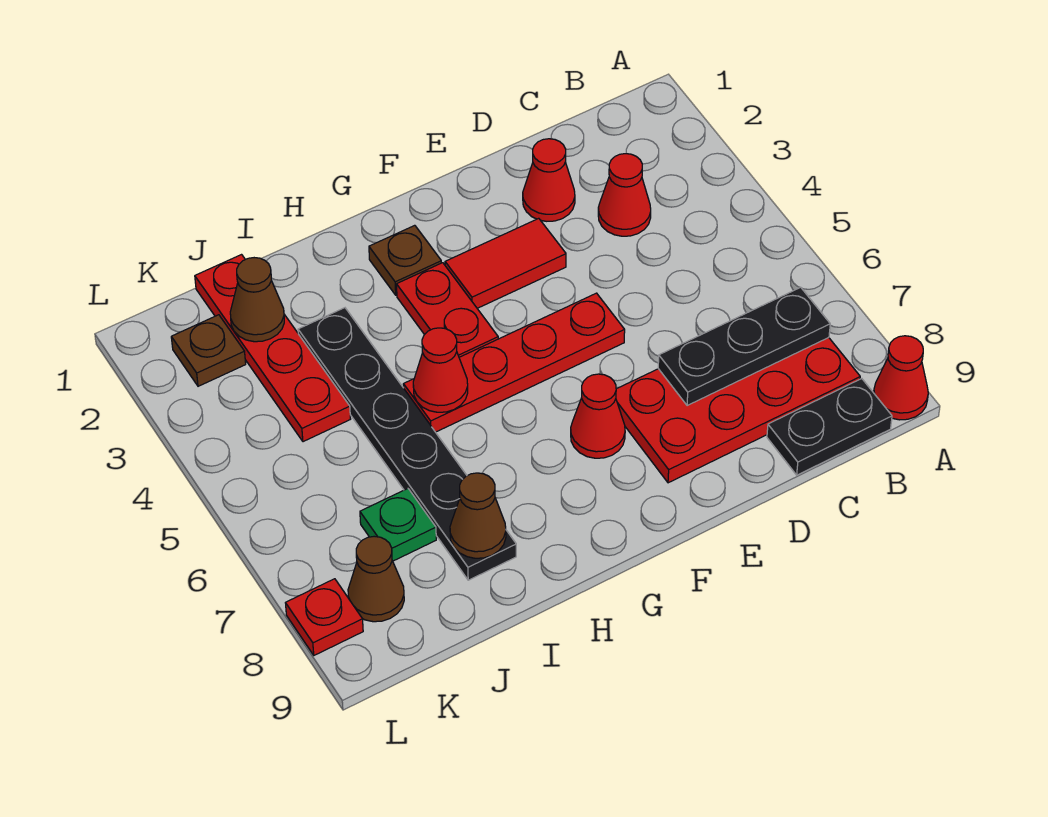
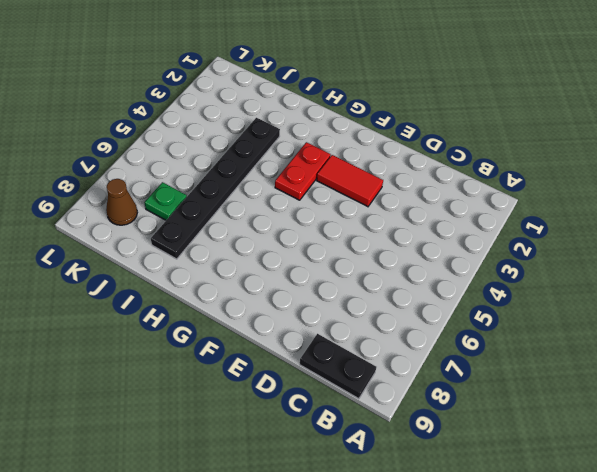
none -> red cone A9 level 1
none -> red plate B7:E8 level 1
none -> red cone C3 level 1

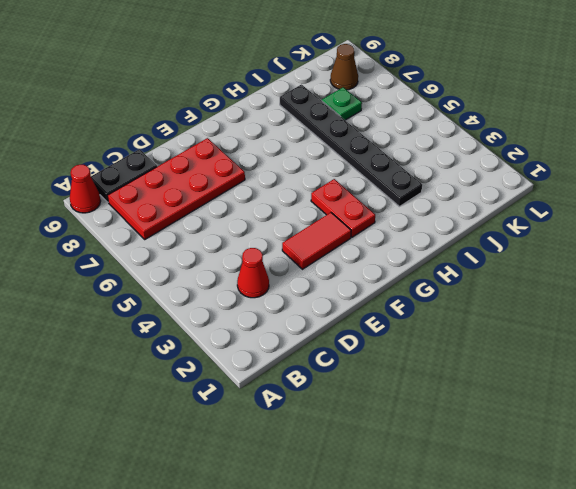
none -> red cone D2 level 1
none -> red plate E5:H5 level 1
none -> red cone F7 level 1

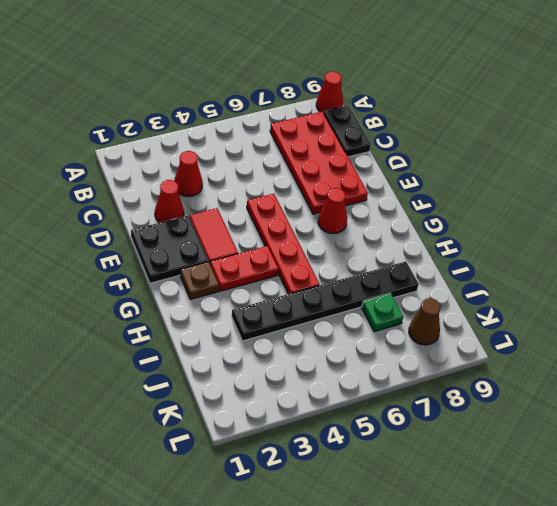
black plate E1:F2 level 1 -> none
none -> red plate J1:J4 level 1
none -> brown plate K2 level 1
none -> red plate L8 level 1

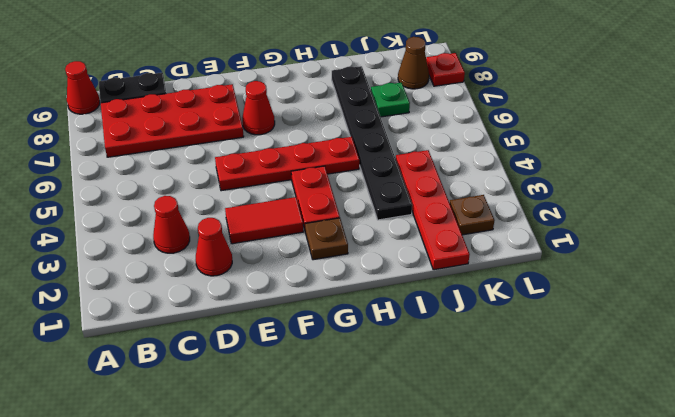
none -> black plate B7:D7 level 2
none -> red cone H5 level 2
none -> brown cone I8 level 2

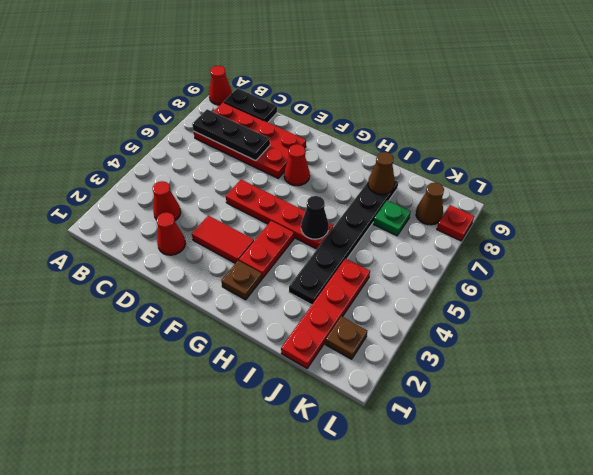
black cone H5 level 2 -> red cone H5 level 2
none -> brown cone J2 level 2

